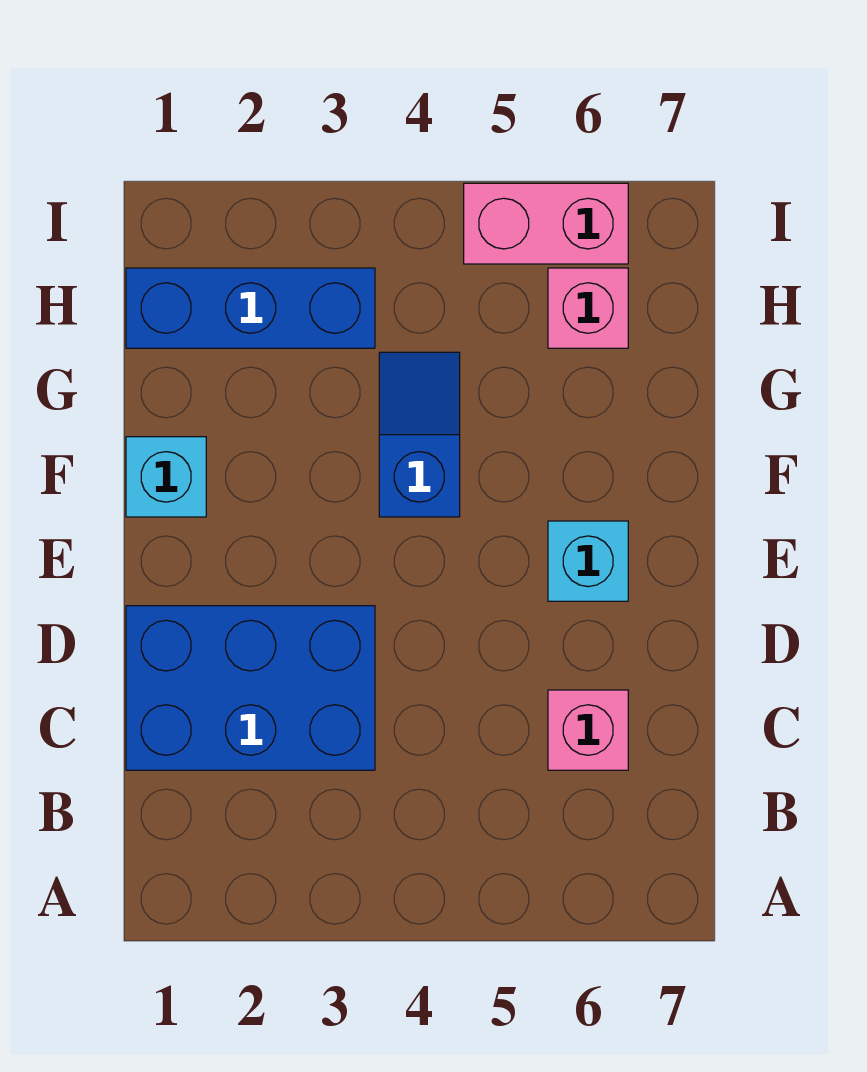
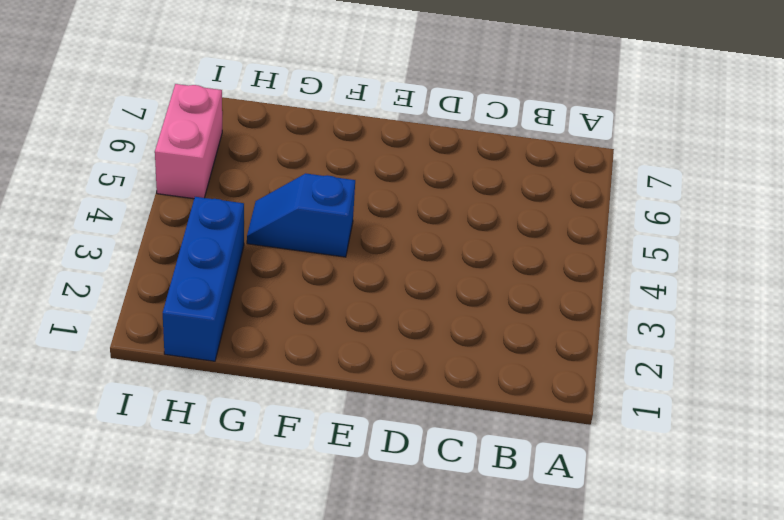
none -> blue brick C1:D3 level 1
none -> pink brick C6 level 1

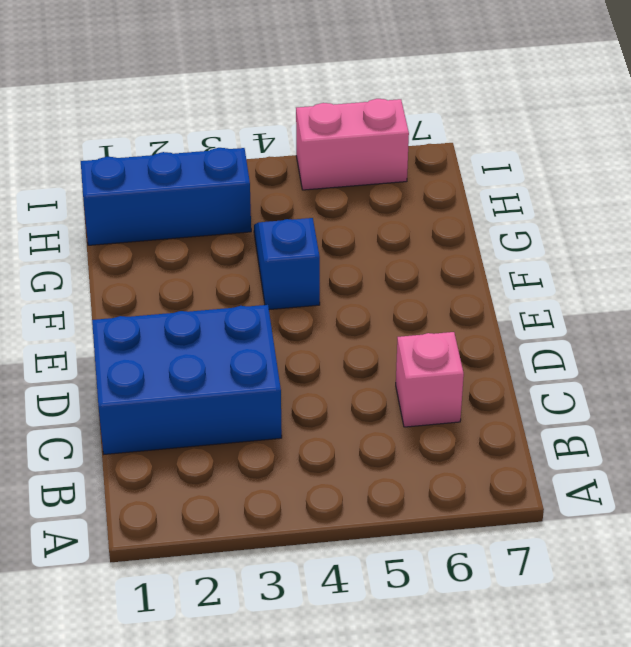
none -> cyan brick E6 level 1
none -> cyan brick F1 level 1

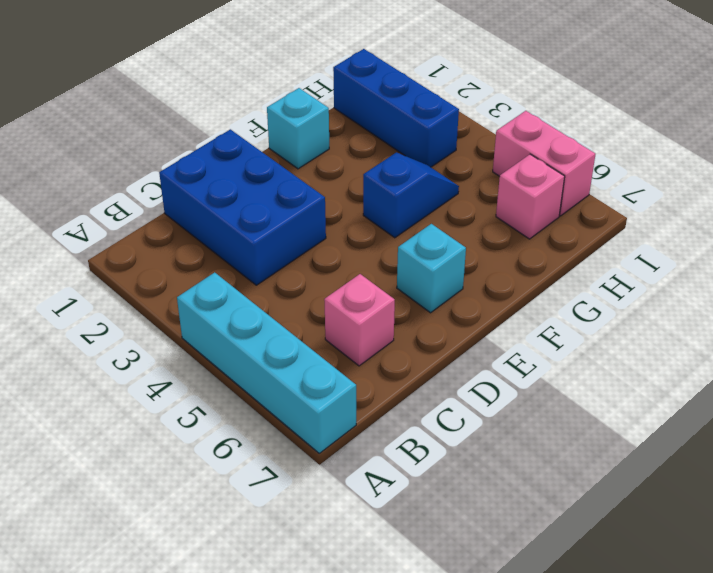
cyan brick A4:A7 level 1 -> none

